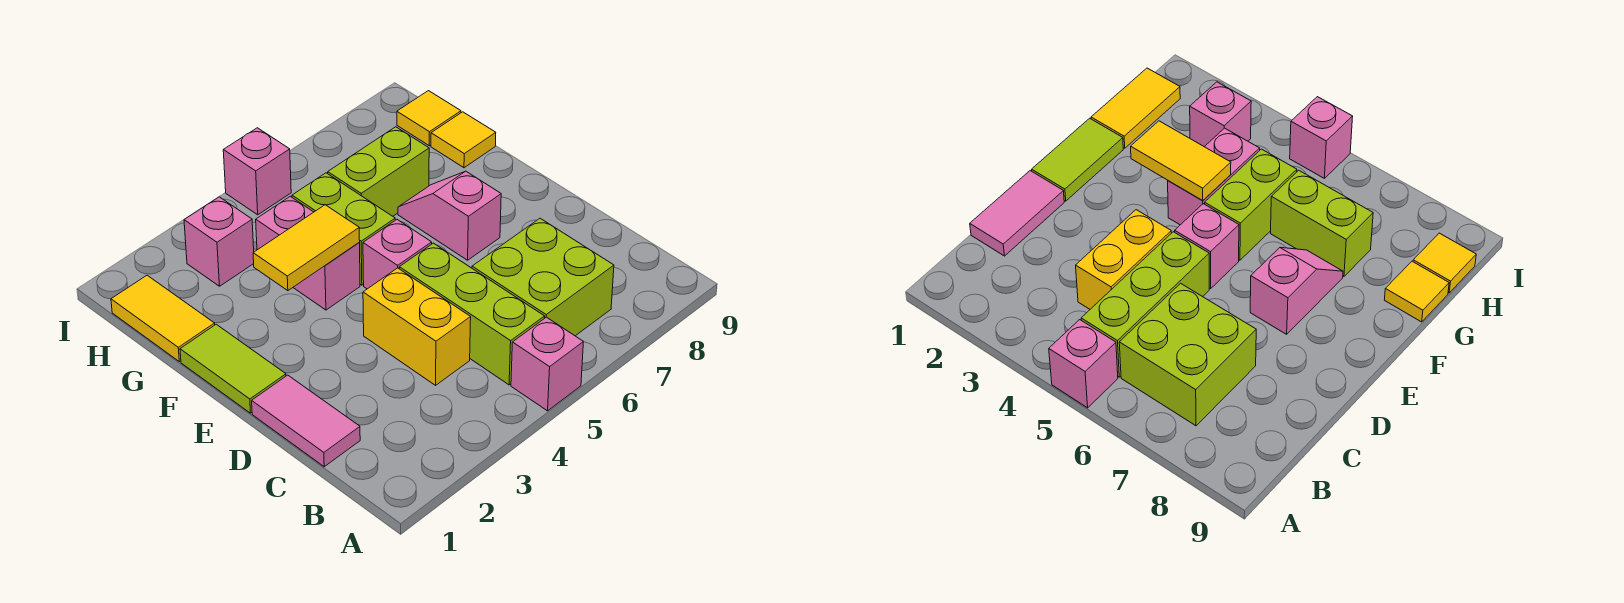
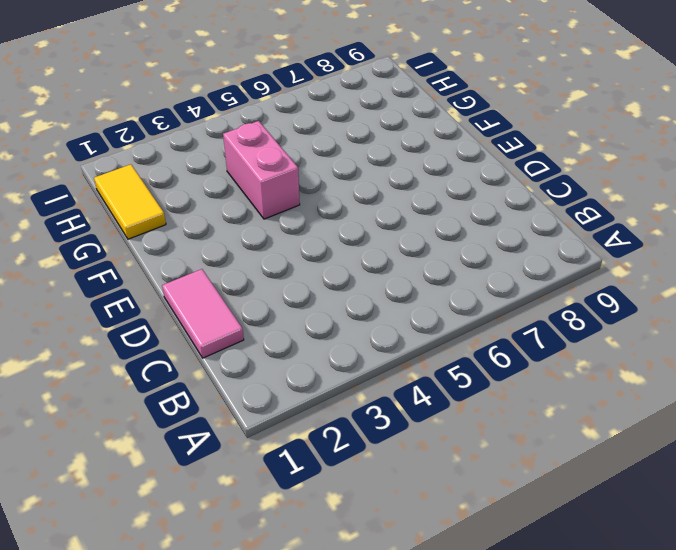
none -> pink brick A5 level 1
none -> lime brick B5:D5 level 1
none -> lime brick B6:C7 level 1

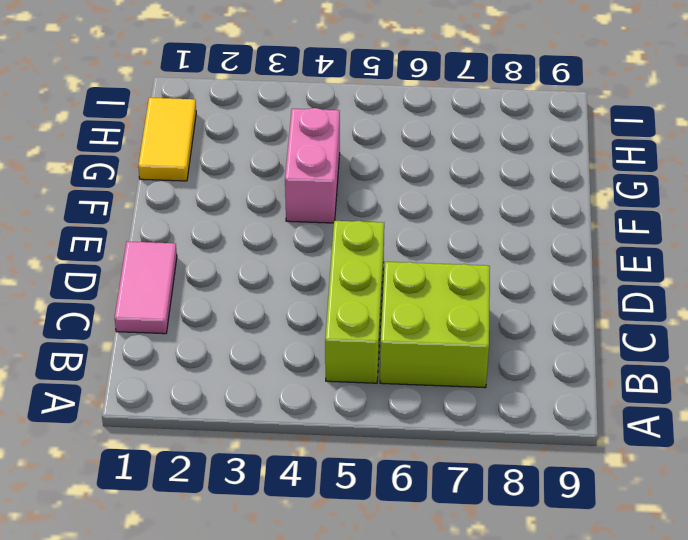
none -> pink brick A5 level 1
none -> yellow brick C4:D4 level 1
none -> lime tile E1:F1 level 1

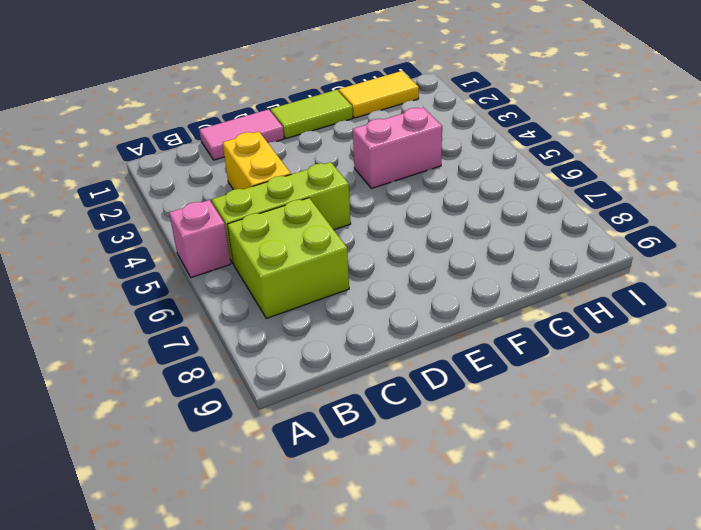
yellow brick C3:C4 level 1 -> yellow brick C4:D4 level 1
none -> pink brick E5 level 1
none -> pink slope E7:F7 level 1 top E
none -> lime brick F5:G5 level 1

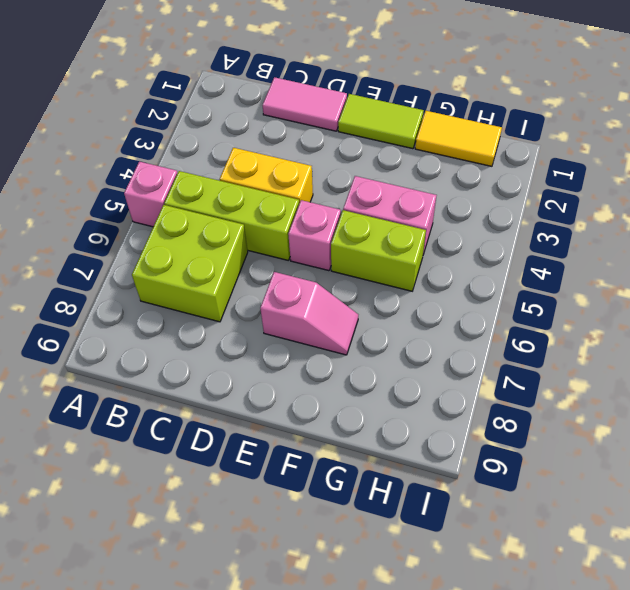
none -> lime brick G6:G7 level 1
none -> yellow tile G9 level 1
none -> pink brick H3 level 1

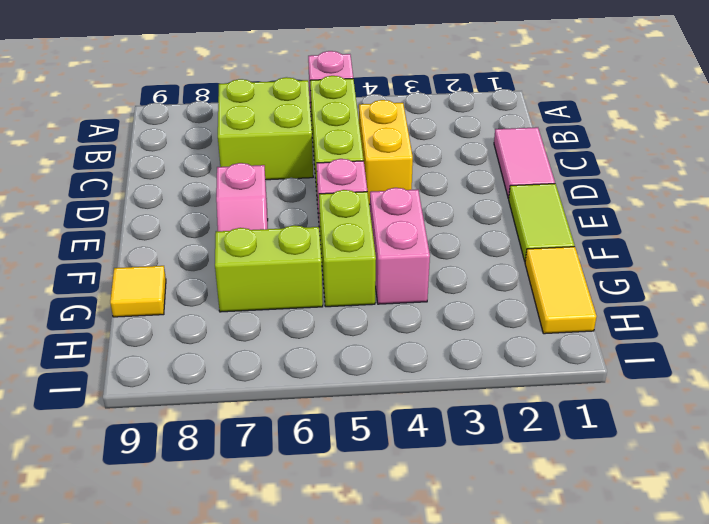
none -> pink brick H3 level 1
none -> yellow tile H9 level 1
none -> pink brick I5 level 1

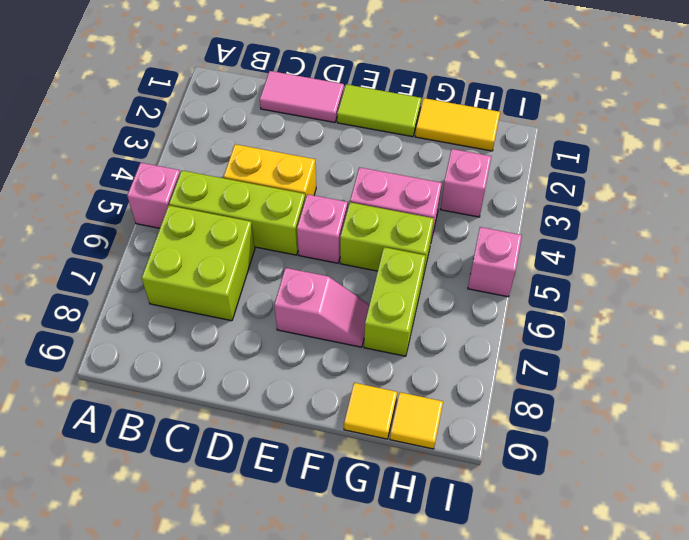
none -> yellow tile F3:F4 level 2

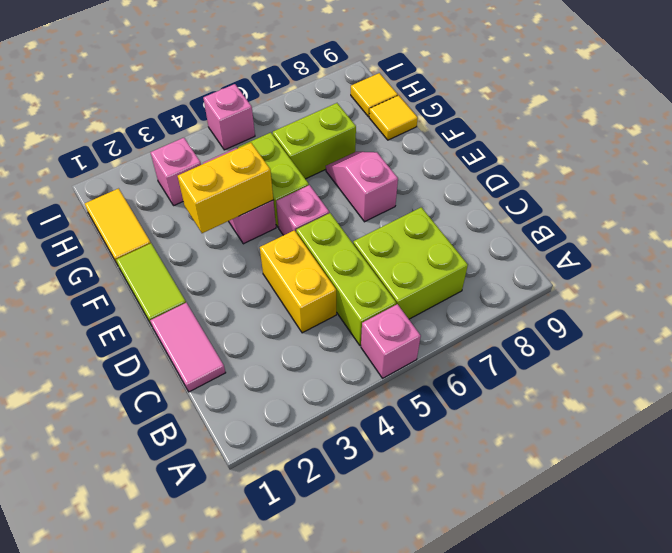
yellow brick F3:F4 level 2 -> yellow tile F3:F4 level 2

